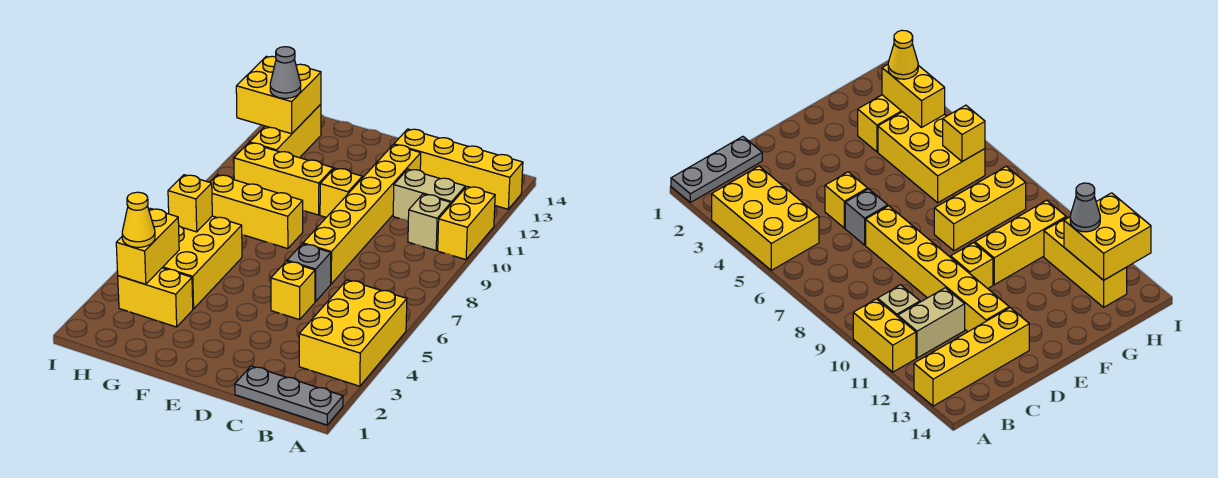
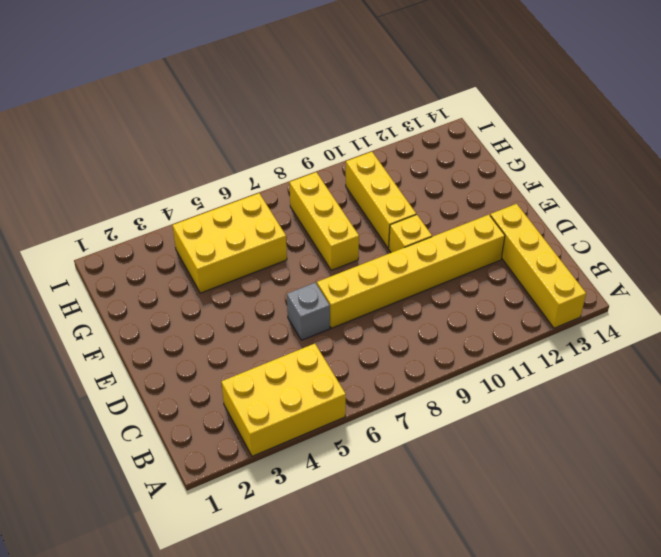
none -> grey plate A1:C1 level 1
none -> yellow brick A10:A11 level 1
none -> tan brick B10 level 1

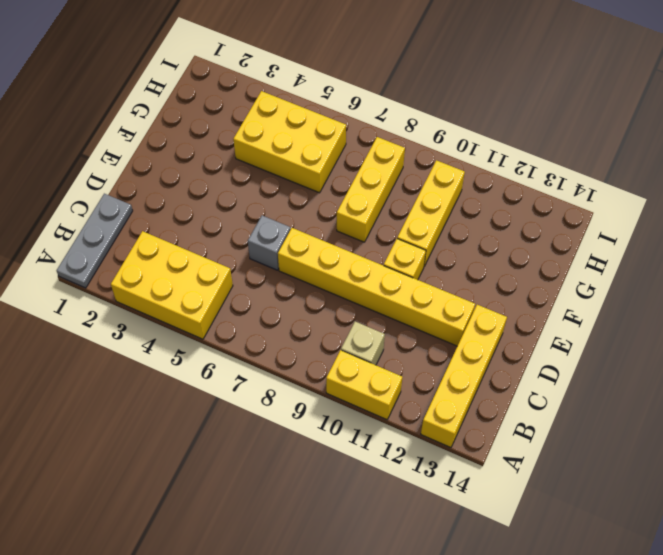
none -> tan brick B11:C11 level 1
none -> yellow brick D5 level 1
none -> yellow brick G3:H3 level 1

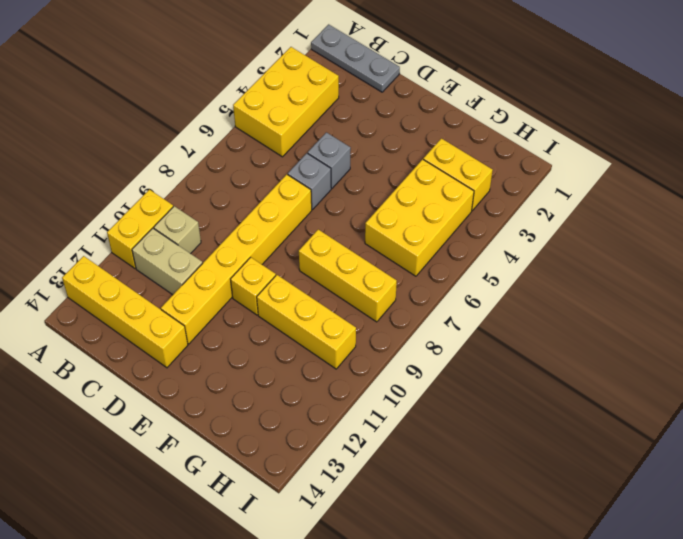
grey brick D5 level 1 -> yellow brick D5 level 1
none -> yellow brick H11:H13 level 1
none -> yellow brick H3:H4 level 2
none -> yellow brick H6 level 2

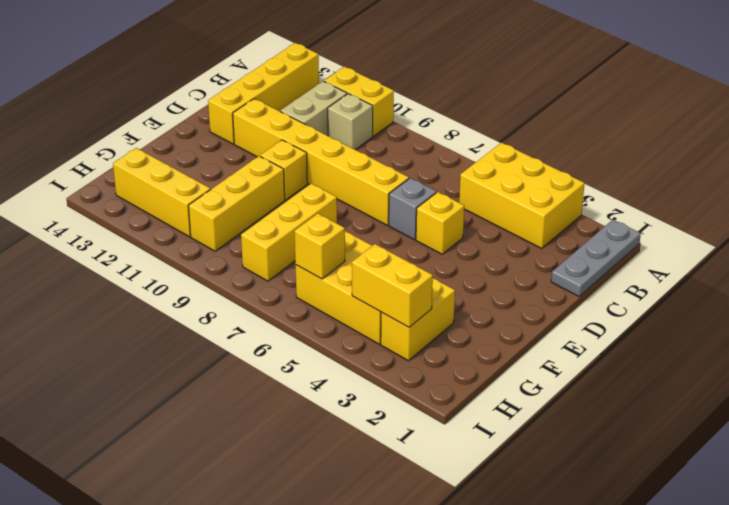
none -> yellow brick H12:I13 level 2
none -> yellow cone H3 level 3
none -> grey cone H12 level 3

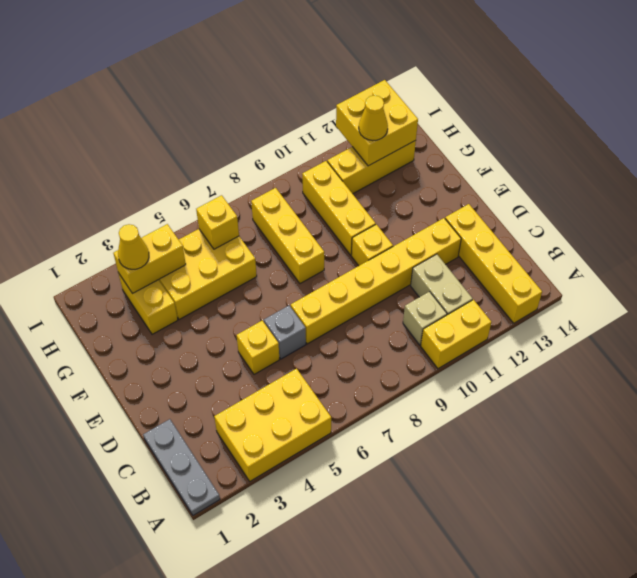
yellow cone H12 level 3 -> grey cone H12 level 3

